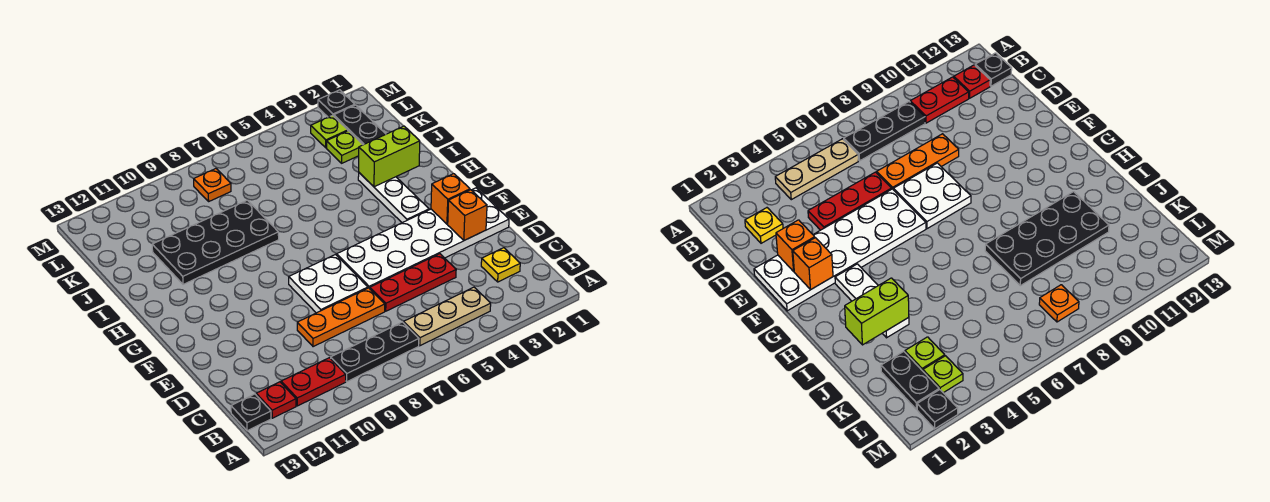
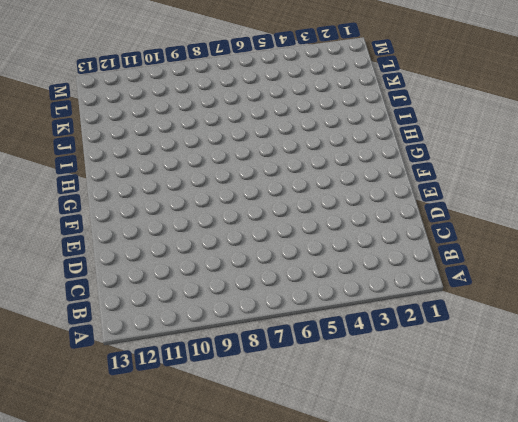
none -> tan plate B4:B6 level 1
none -> black plate B7:B9 level 1
none -> red plate B10:B11 level 1

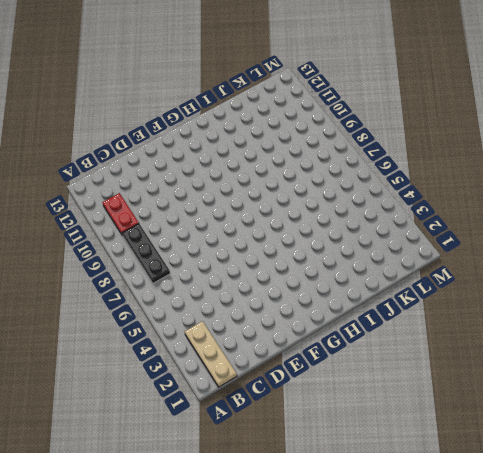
tan plate B1:B3 level 1 -> tan plate B4:B6 level 1
none -> red plate B12 level 1
none -> black plate B13 level 1
none -> yellow plate C2 level 1

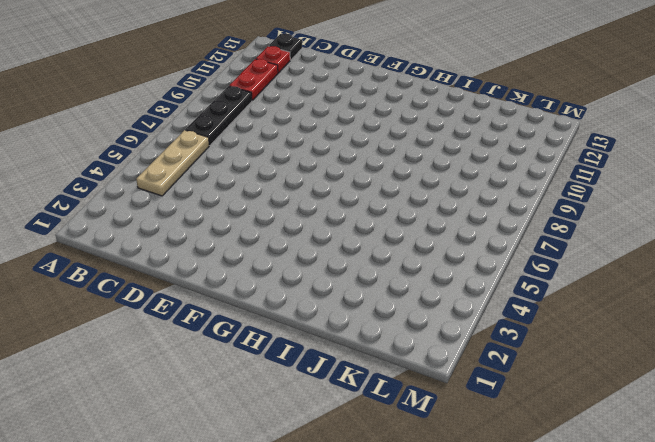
none -> yellow plate C2 level 1
none -> red plate D4:D6 level 1
none -> orange plate D7:D9 level 1

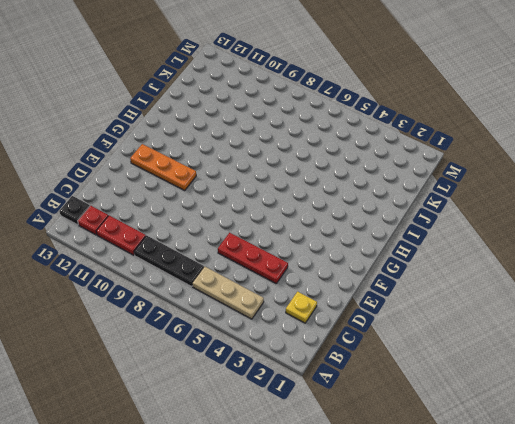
orange plate F10:F12 level 1 -> orange plate D7:D9 level 1
none -> white plate E1:F6 level 1
none -> white plate E7:F8 level 1
none -> white plate G3:I3 level 1

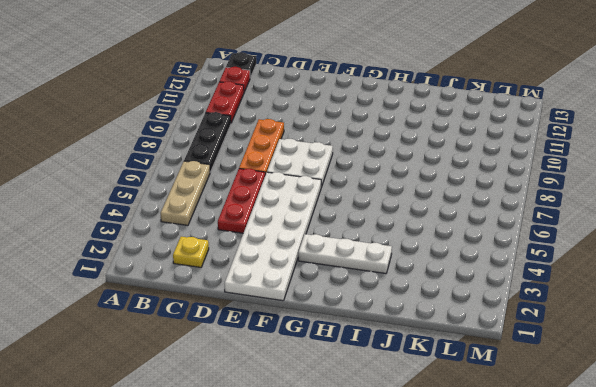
none -> black plate I8:J11 level 1
none -> black plate K2:L2 level 1
none -> lime plate K3 level 1

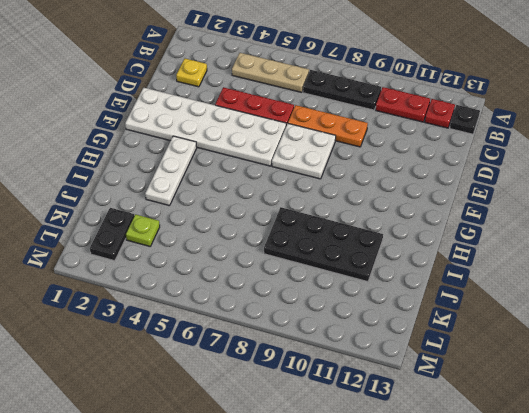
none -> lime plate L3 level 1
none -> orange plate L8 level 1
none -> black plate M2 level 1

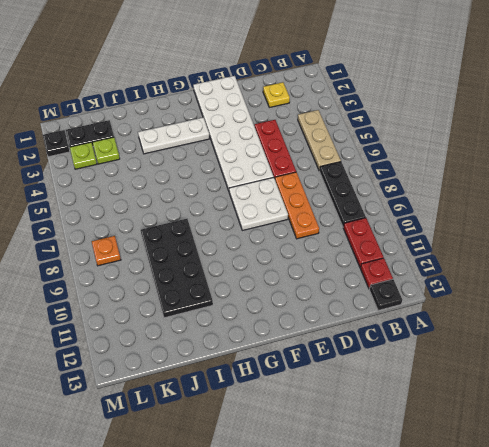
none -> orange brick E2 level 2
none -> orange brick F2 level 2
none -> lime brick I2:I3 level 2

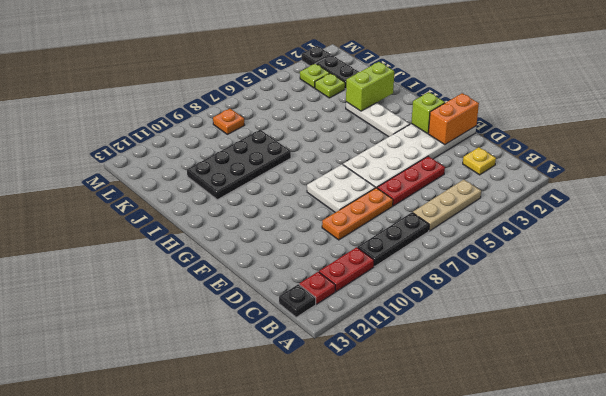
orange brick E1:E2 level 2 -> orange brick E2 level 2
lime brick F2 level 2 -> orange brick F2 level 2

